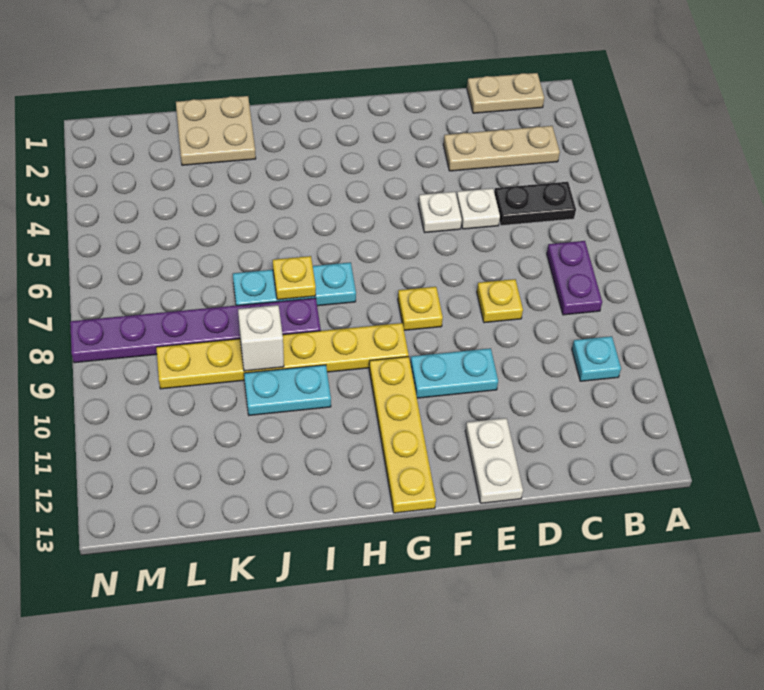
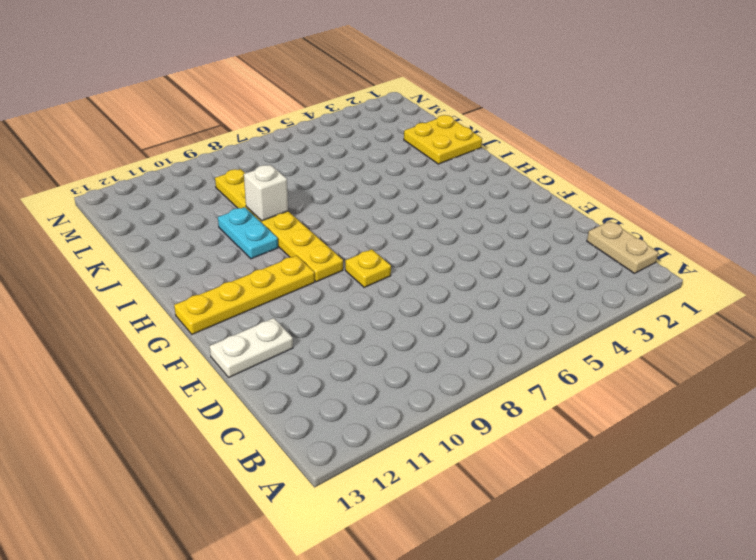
yellow plate J1:K2 level 1 -> tan plate J1:K2 level 1
none -> tan plate B3:D3 level 1
none -> black plate B5:C5 level 1
none -> purple plate B7:B8 level 1

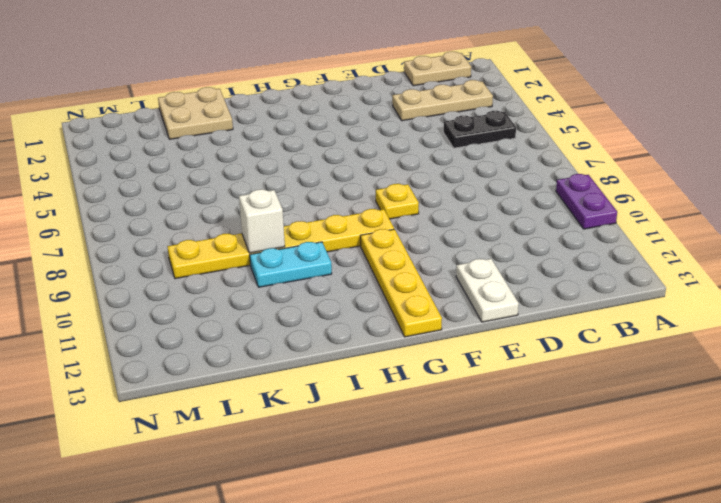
purple plate A9:A10 level 1 -> purple plate B7:B8 level 1
none -> cyan plate B10 level 1
none -> white plate D5 level 1
none -> yellow plate D8 level 1

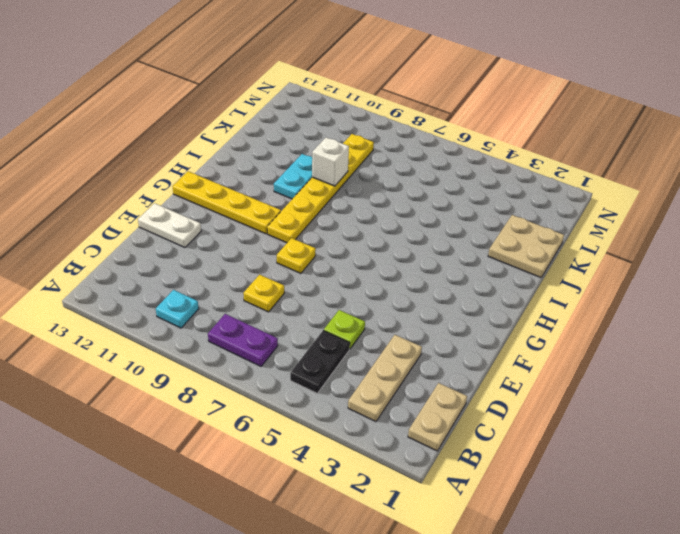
lime plate D5 level 1 -> white plate D5 level 1
none -> white plate E5 level 1
none -> cyan plate E10:F10 level 1
none -> cyan plate H7:J7 level 1

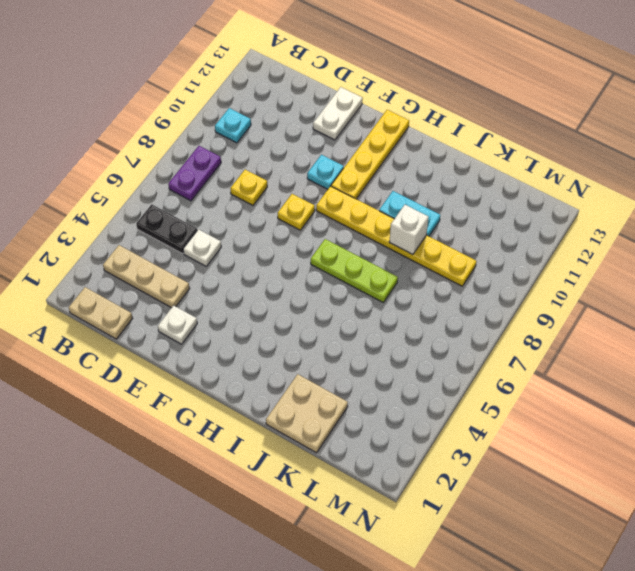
white plate E2 level 1 -> white plate E5 level 1
cyan plate F10 level 1 -> cyan plate E10:F10 level 1
lime plate H7:J7 level 1 -> cyan plate H7:J7 level 1
none -> purple plate I8:N8 level 1
none -> yellow plate I7 level 2

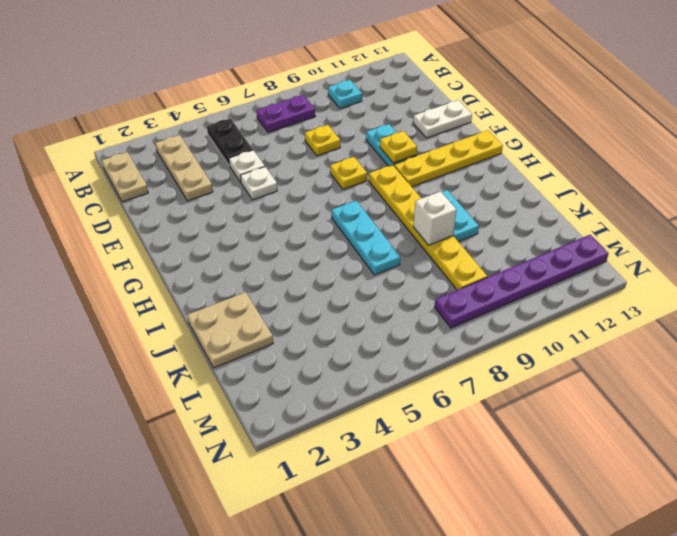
yellow plate F10 level 2 -> yellow plate I7 level 2
purple plate M8:M13 level 1 -> purple plate I8:N8 level 1

